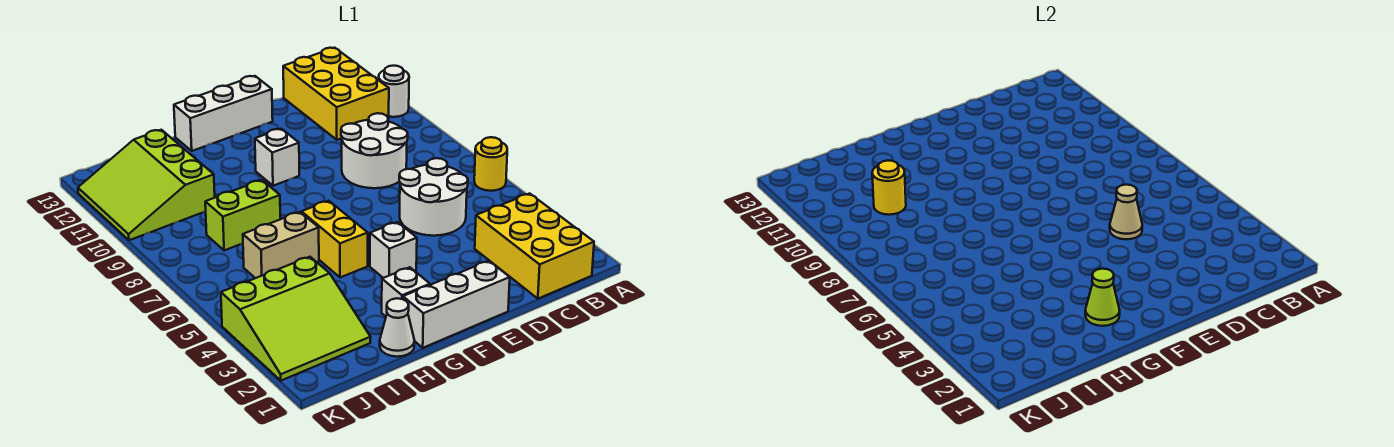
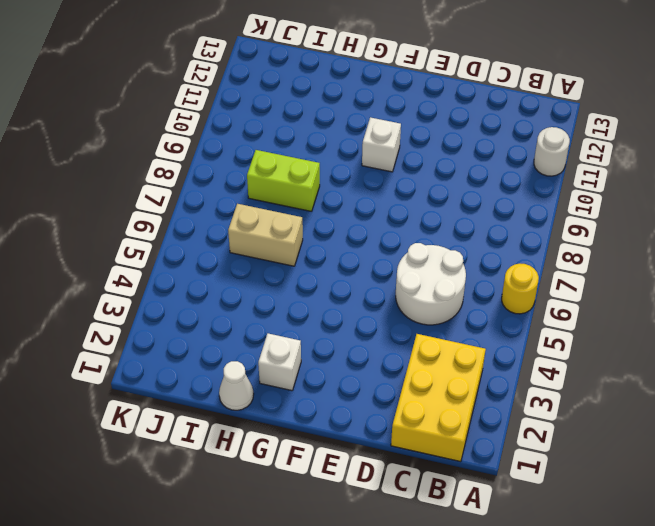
none -> yellow brick B11:C13 level 1
none -> white round brick C8:D9 level 1
none -> white brick E1:G1 level 1

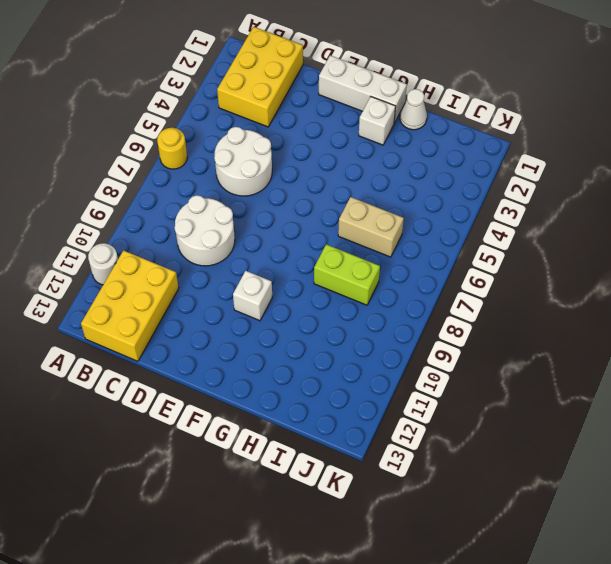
none -> white brick E13:G13 level 1
none -> white brick F4 level 1
none -> yellow brick G5:G6 level 1

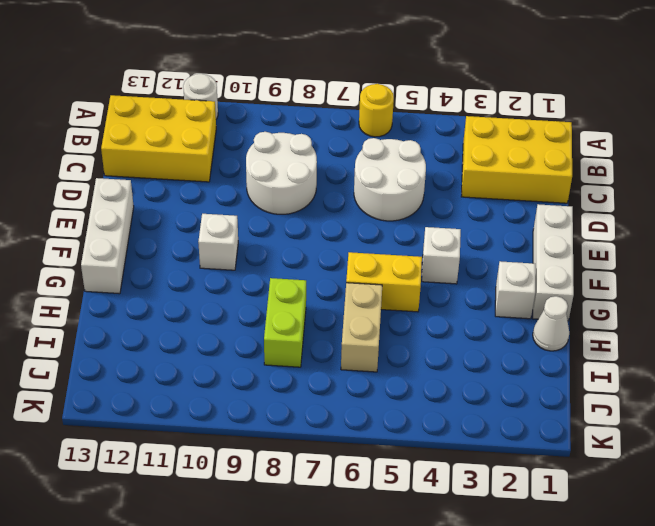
none -> lime slope I2:K4 level 1 top 4
none -> lime slope I10:K12 level 1 top I
none -> tan cone D5 level 2

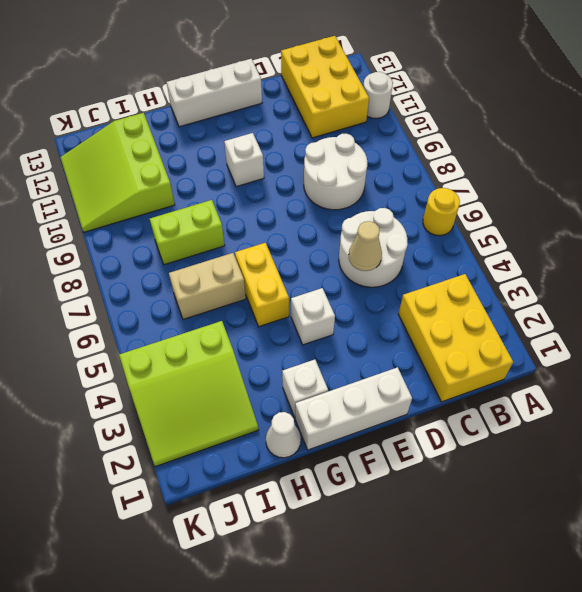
none -> lime cone G2 level 2
none -> yellow round brick I10 level 2

